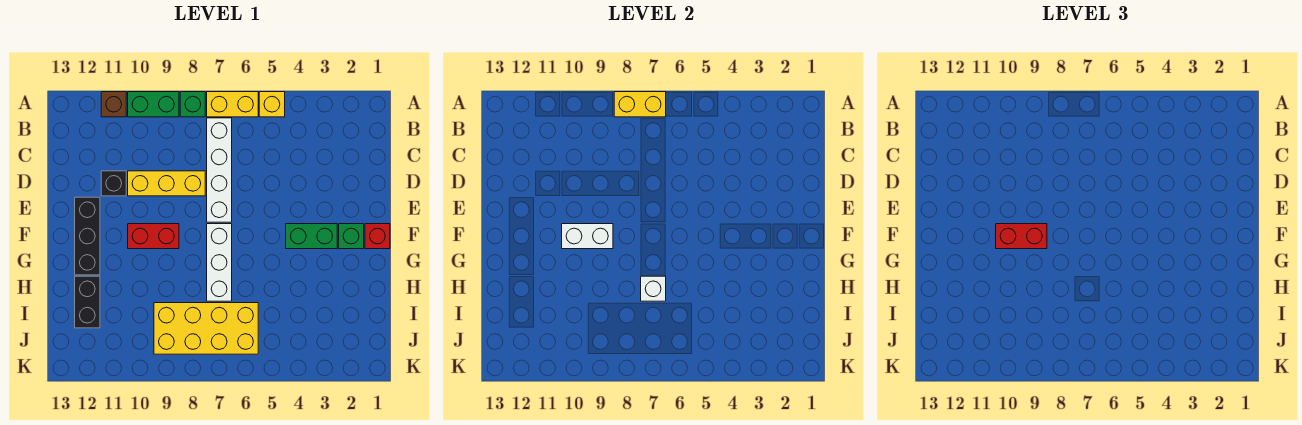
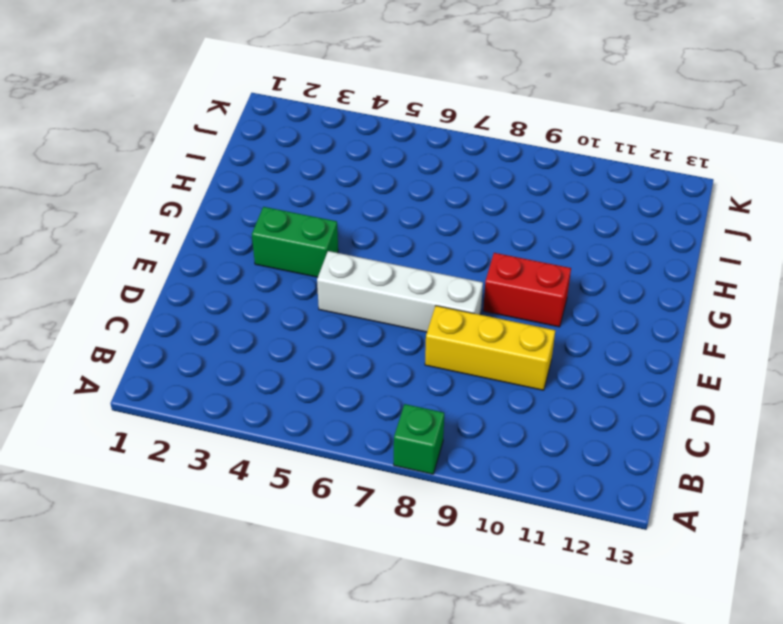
white brick E5:E8 level 1 -> white brick B7:E7 level 1
none -> yellow brick A5 level 1
none -> yellow brick A6:A7 level 1
none -> green brick A9:A10 level 1

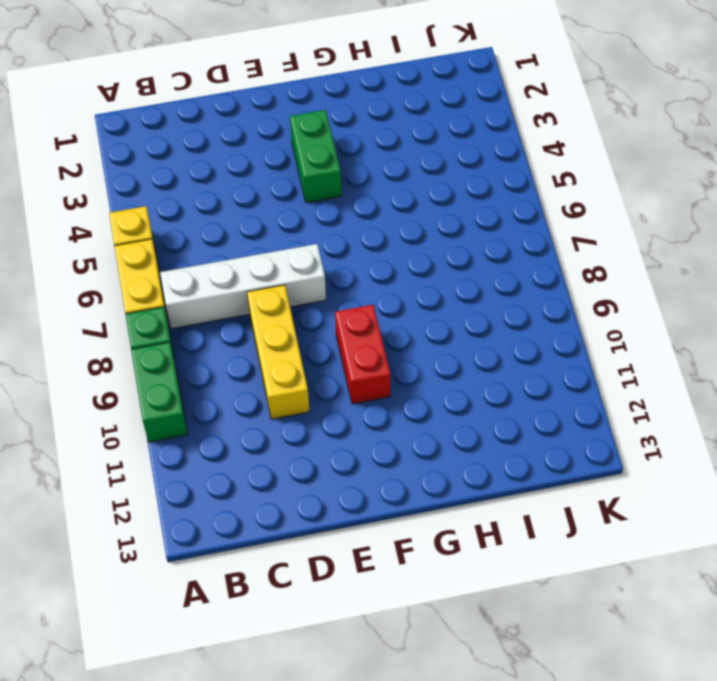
none -> brown brick A11 level 1
none -> black brick D11 level 1
none -> black brick E12:G12 level 1

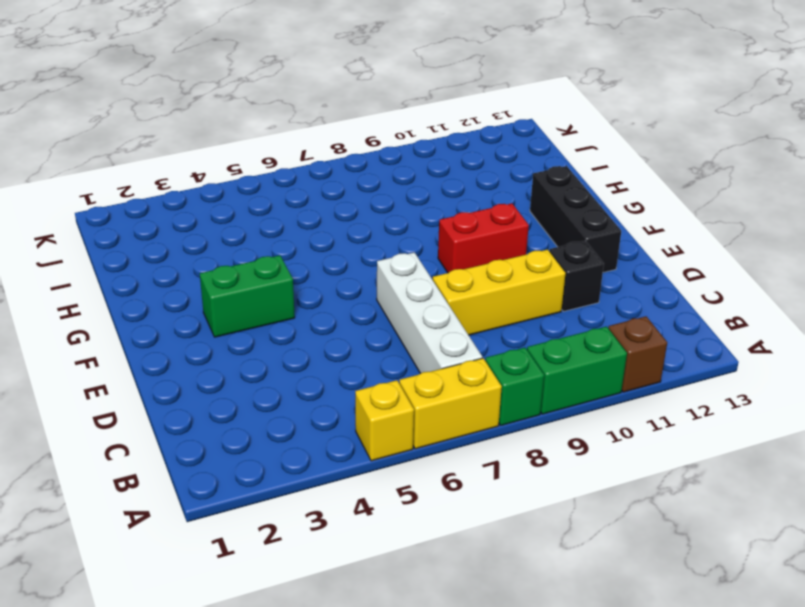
none -> red brick F1 level 1
none -> green brick F2 level 1
none -> white brick F7:H7 level 1

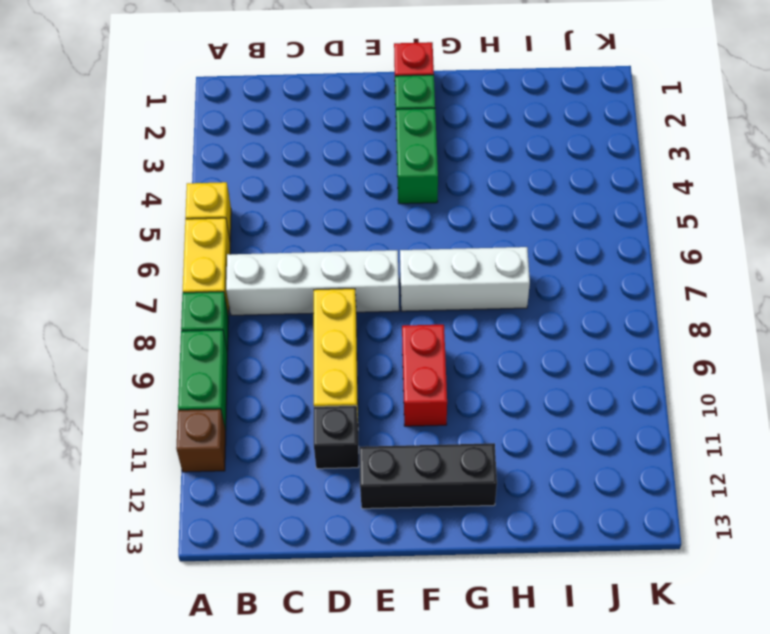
none -> black brick H12:I12 level 1
none -> yellow brick I6:J9 level 1
none -> yellow brick A7:A8 level 2

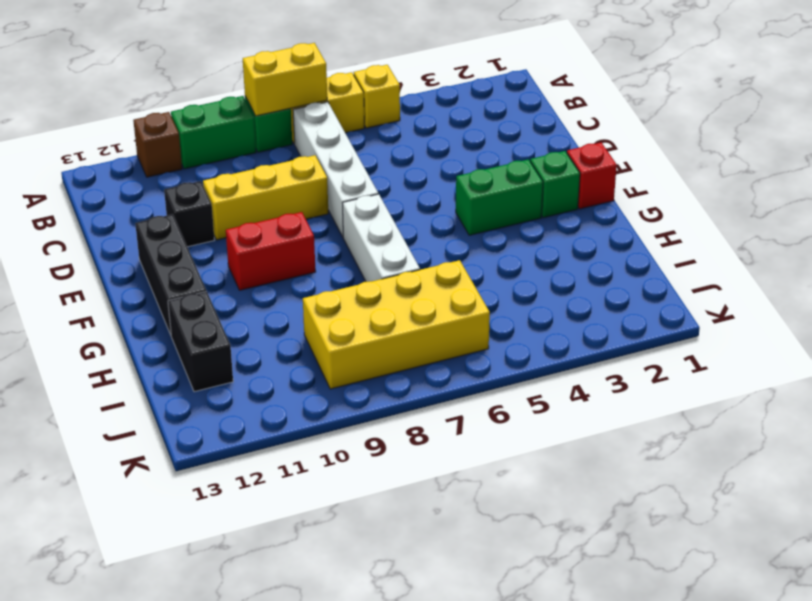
none -> white brick F9:F10 level 2
none -> white brick H7 level 2
none -> red brick F9:F10 level 3

